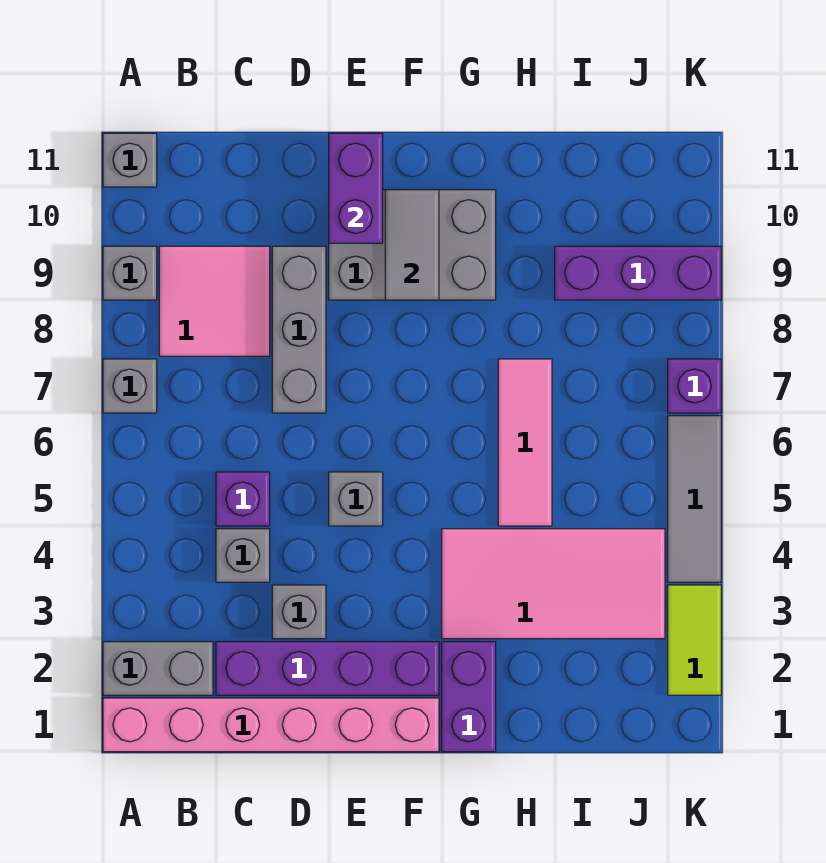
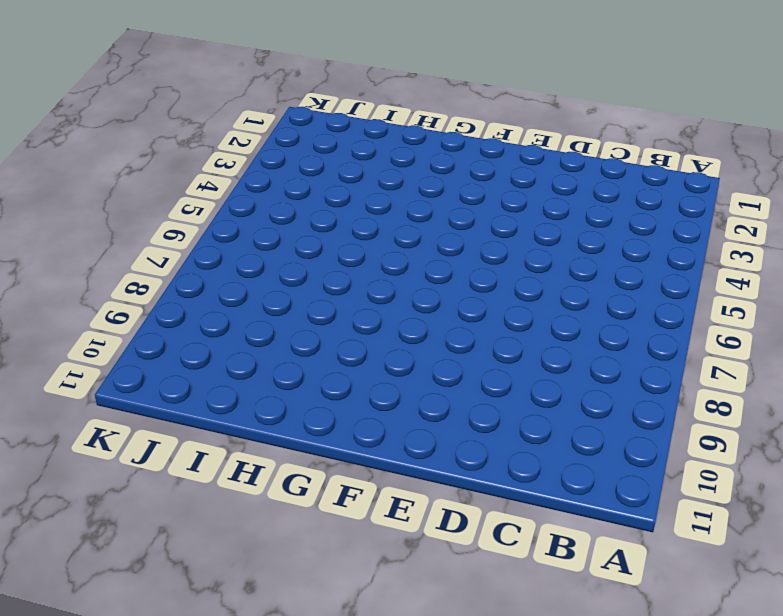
none -> pink brick A1:F1 level 1
none -> grey brick A2:B2 level 1
none -> grey brick A7 level 1

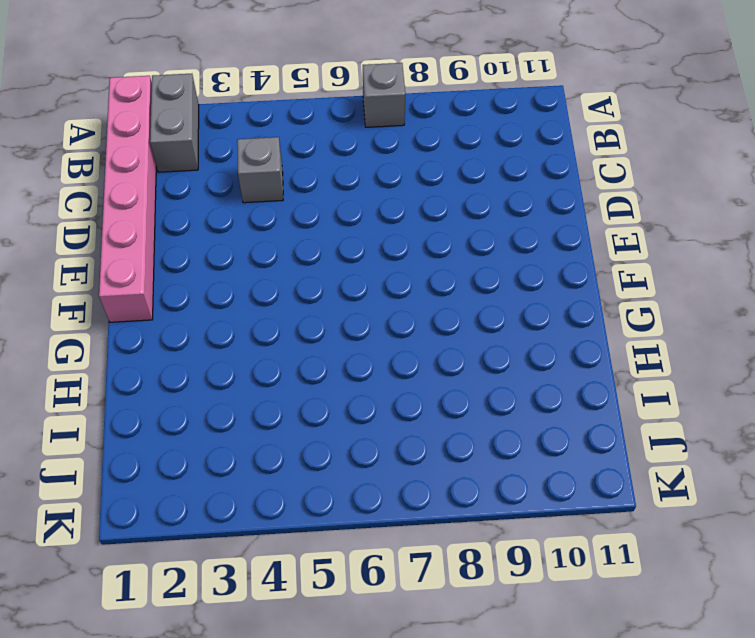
none -> grey brick A9 level 1
none -> grey brick A11 level 1
none -> pink tile B8:C9 level 1

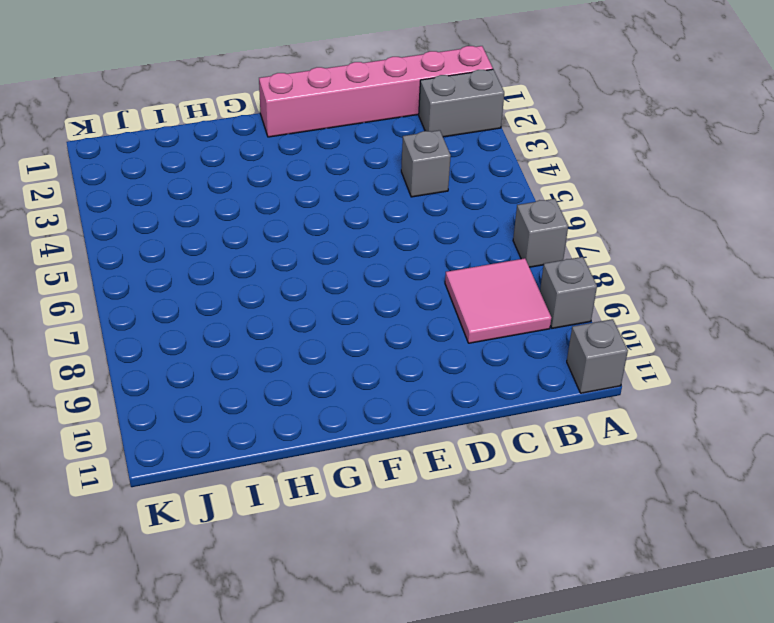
none -> purple brick C2:F2 level 1
none -> purple brick C5 level 1
none -> grey brick D3 level 1

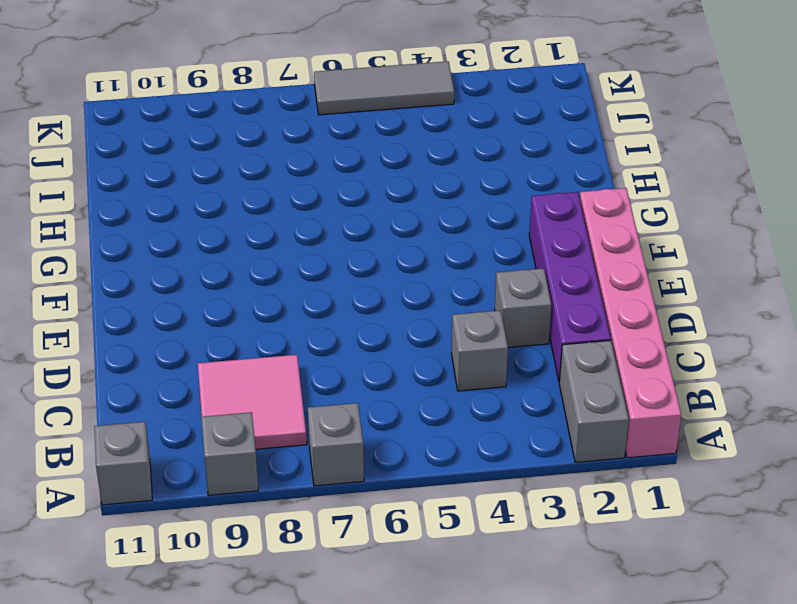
none -> purple brick C5 level 1
none -> grey brick D7:D9 level 1
none -> grey brick E5 level 1

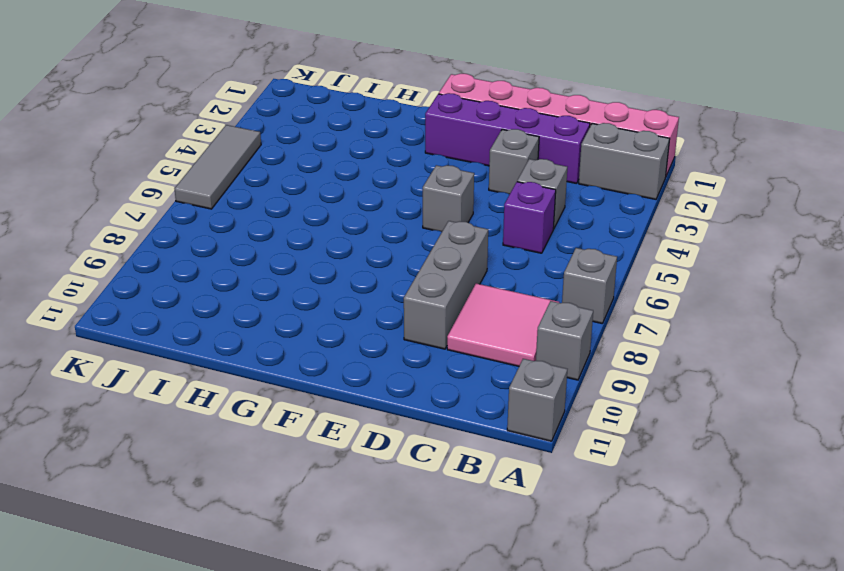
none -> grey brick E9:G10 level 1
none -> purple brick G1:G2 level 1
none -> pink tile G3:J4 level 1

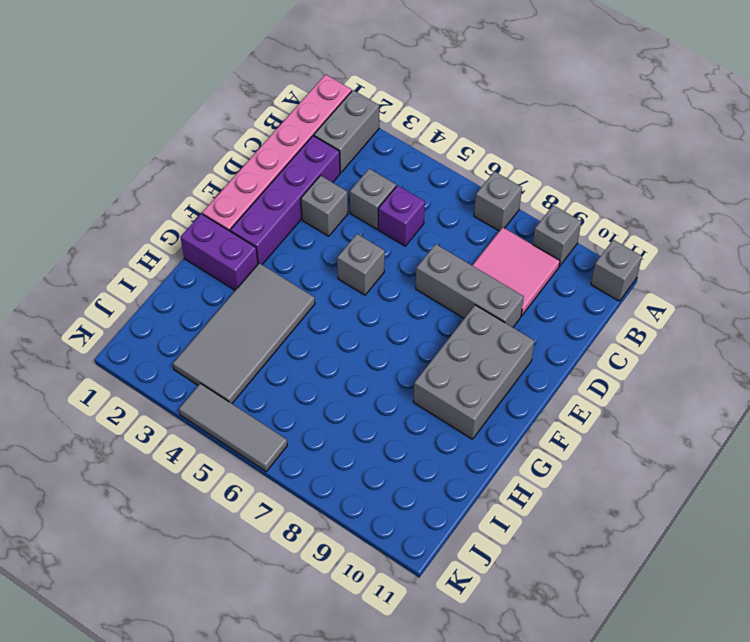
grey tile G3:J4 level 1 -> pink tile G3:J4 level 1
none -> pink tile H5:H7 level 1
none -> purple brick I9:K9 level 1
none -> lime tile K2:K3 level 1

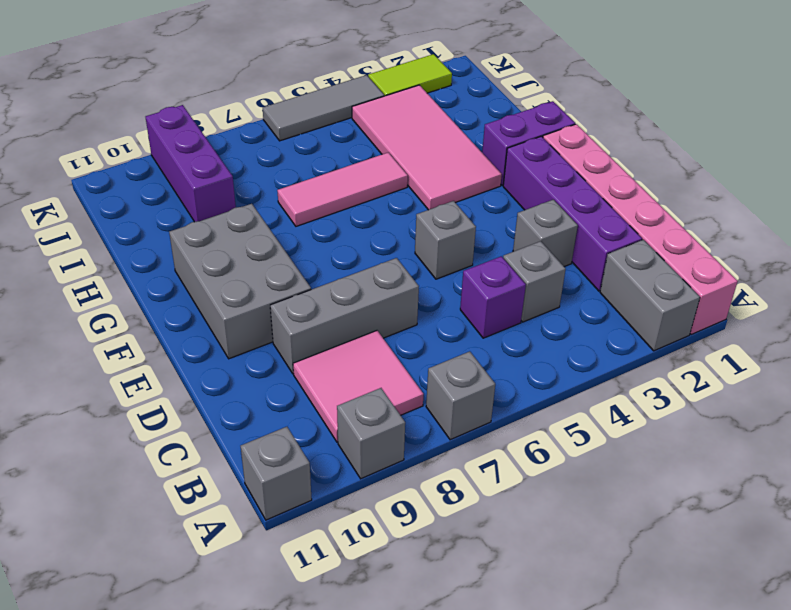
none -> purple brick K7 level 1
none -> purple brick E10:E11 level 2
none -> grey tile F9:F10 level 2

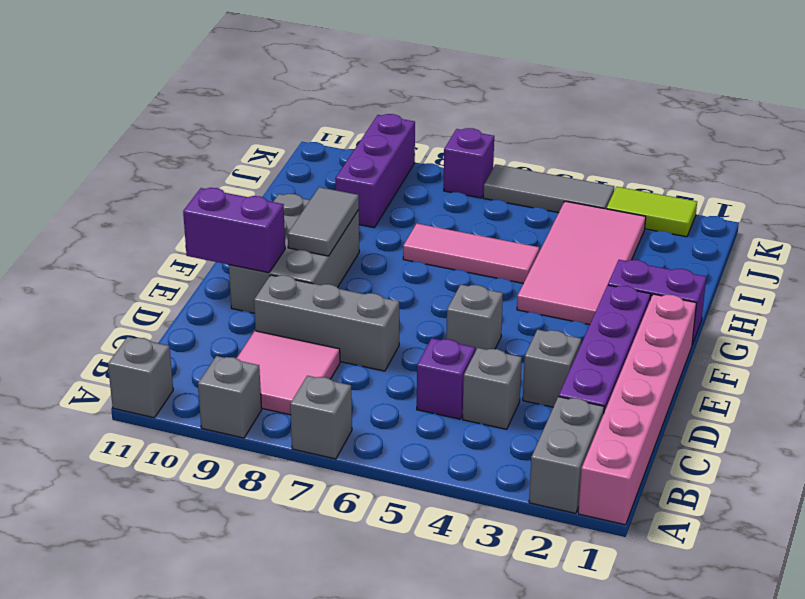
grey tile F9:G9 level 2 -> grey tile F9:F10 level 2

